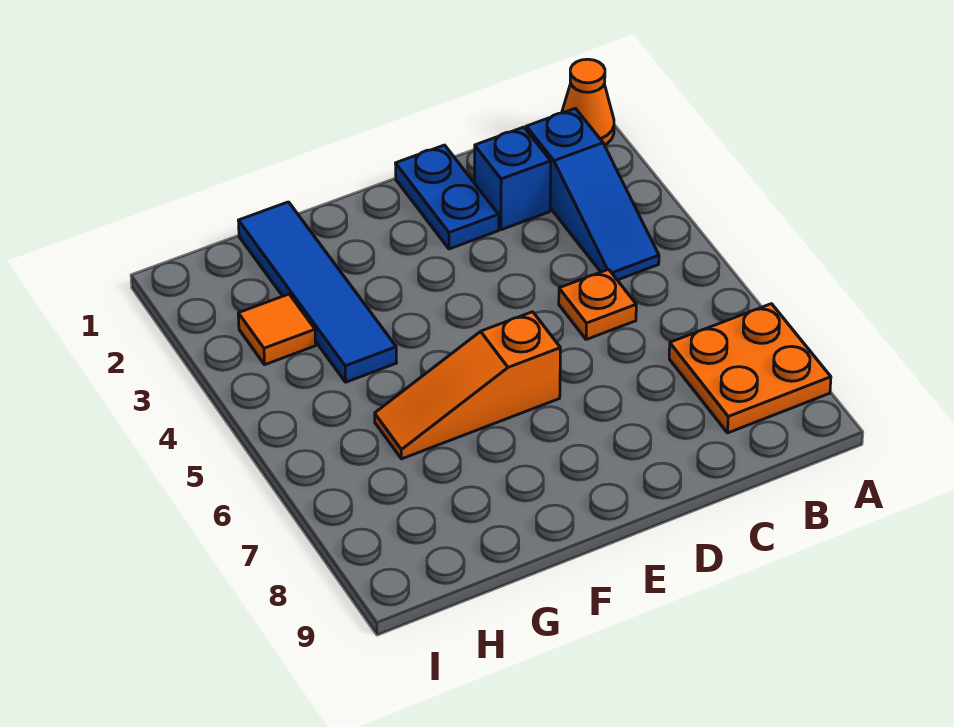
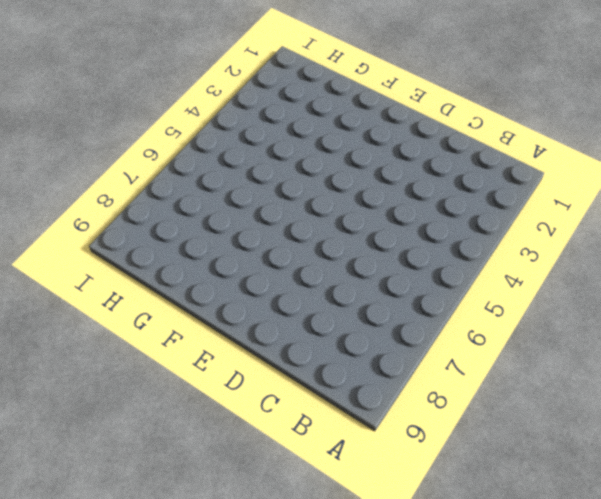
none -> orange cone A1 level 1
none -> orange plate A7:B8 level 1

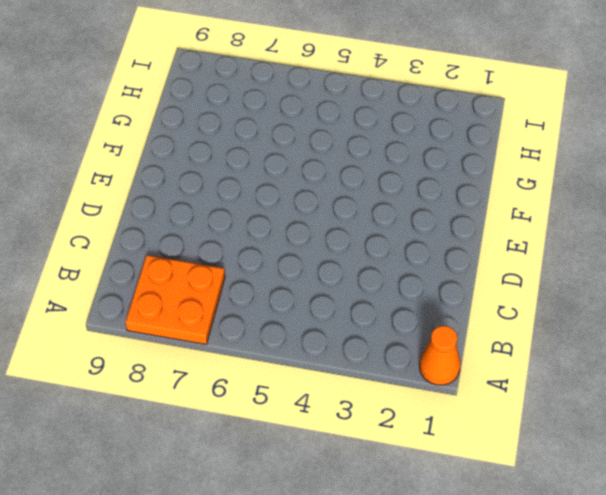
none -> blue slope B2:B4 level 1 top 2
none -> blue brick C2 level 1

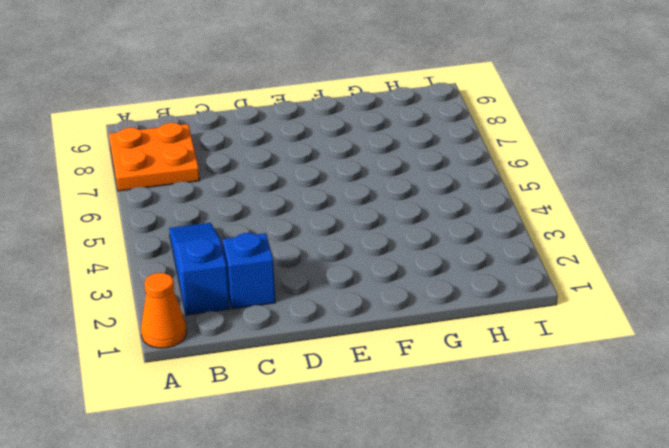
none -> orange plate C5 level 1
none -> blue plate D1:D2 level 1

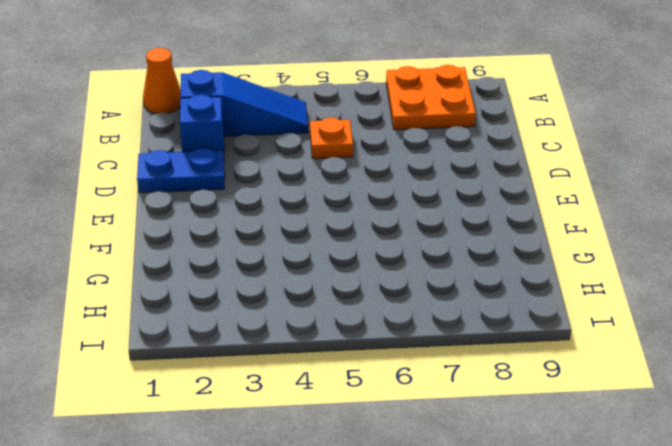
none -> orange slope E6:G6 level 1 top E
none -> blue tile G1:G4 level 1

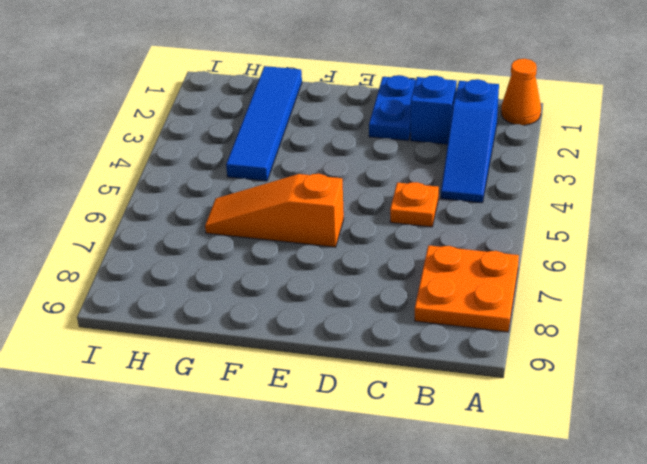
none -> orange tile H3 level 1

